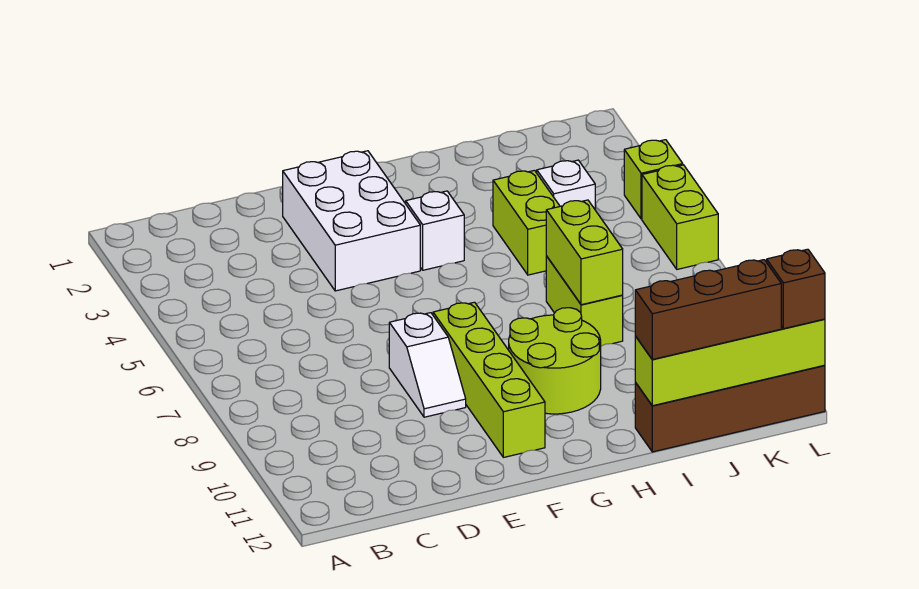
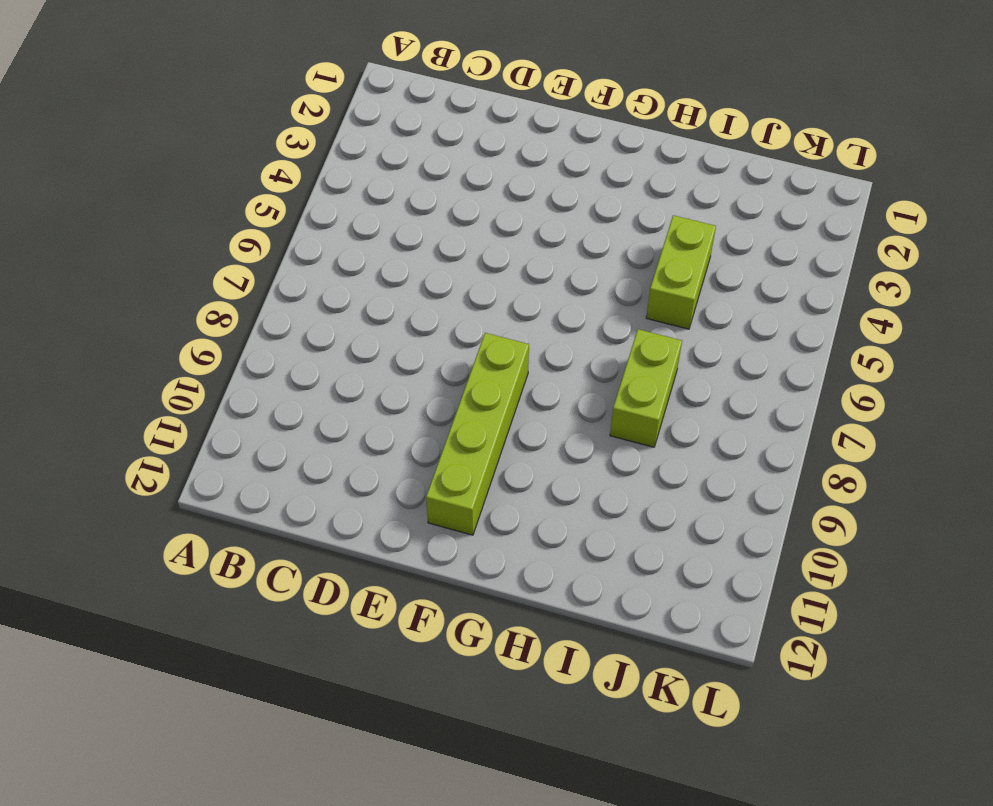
none -> white brick E2:F4 level 1
none -> white slope E8:E9 level 1 top 8
none -> white brick G4 level 1

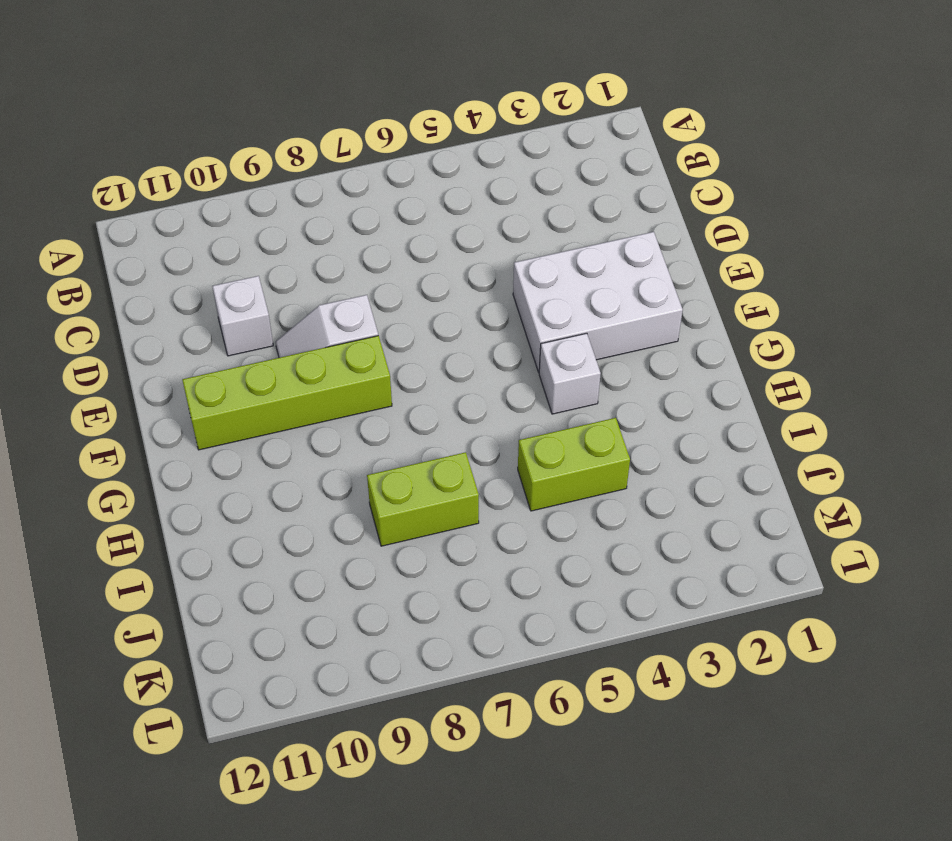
white brick D10 level 1 -> white brick J4 level 1
none -> lime round brick G9:H10 level 1
none -> brown brick I12:L12 level 1
none -> lime brick L4 level 1

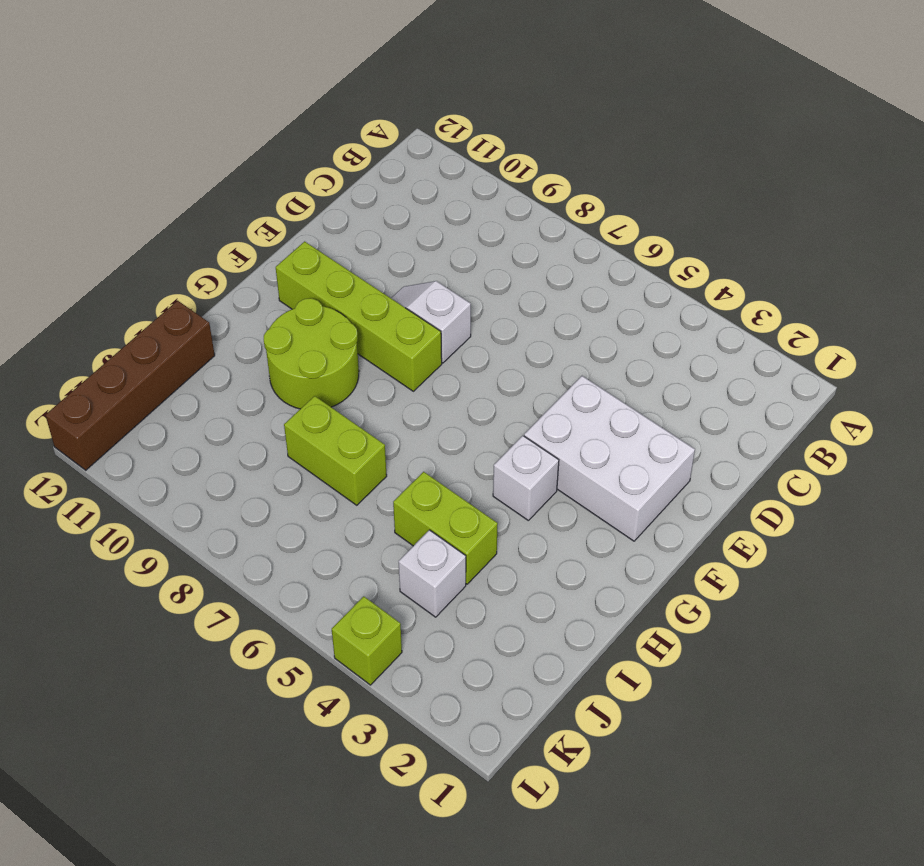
none -> lime brick L5:L6 level 1
none -> lime brick I7:I8 level 2
none -> lime brick I12:L12 level 2

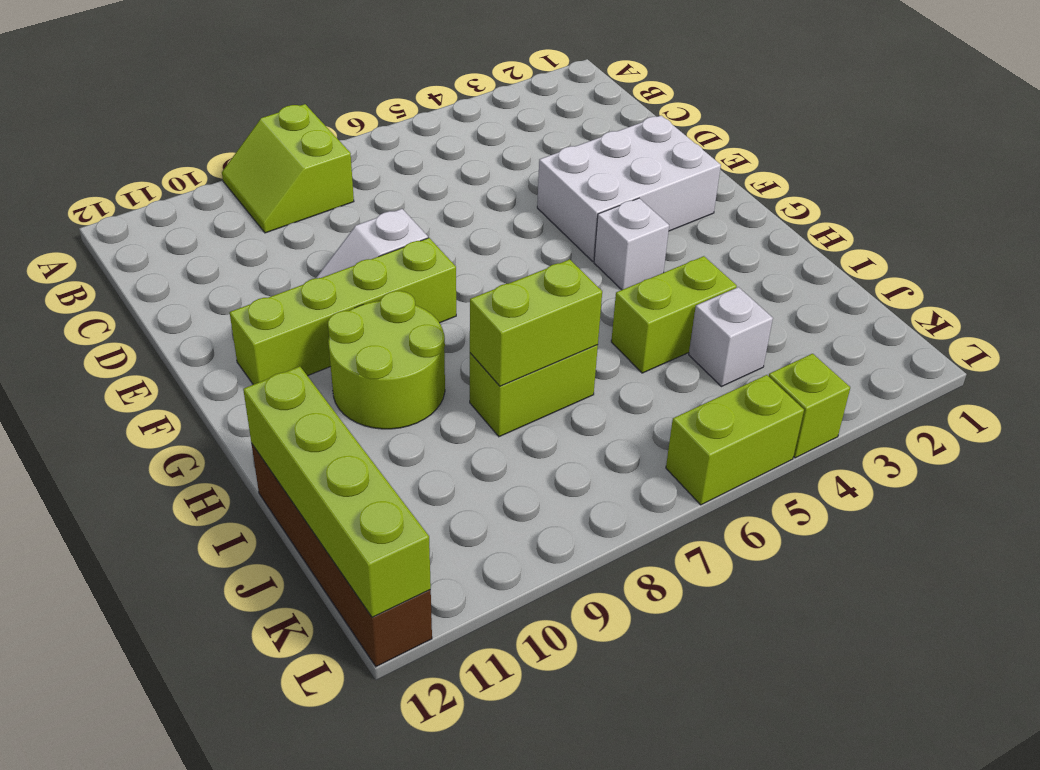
lime slope A8:B9 level 1 top 8 -> none
none -> brown brick I12:K12 level 3
none -> brown brick L12 level 3

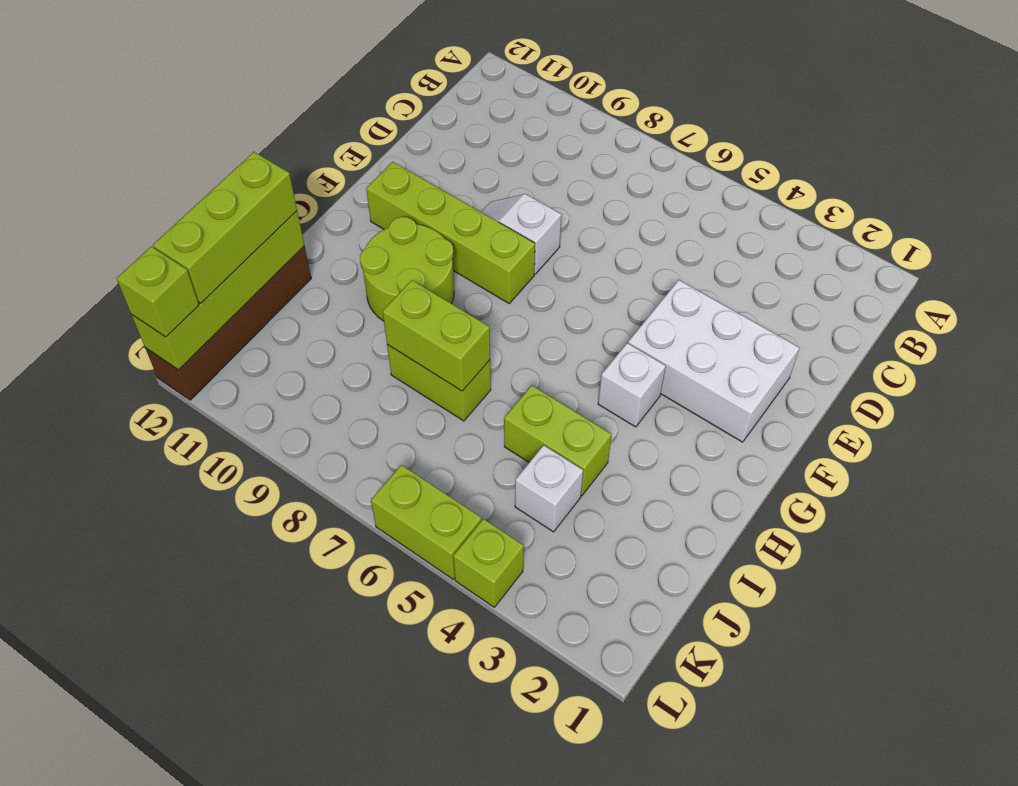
lime brick I12:K12 level 3 -> brown brick I12:K12 level 3
lime brick L12 level 3 -> brown brick L12 level 3

